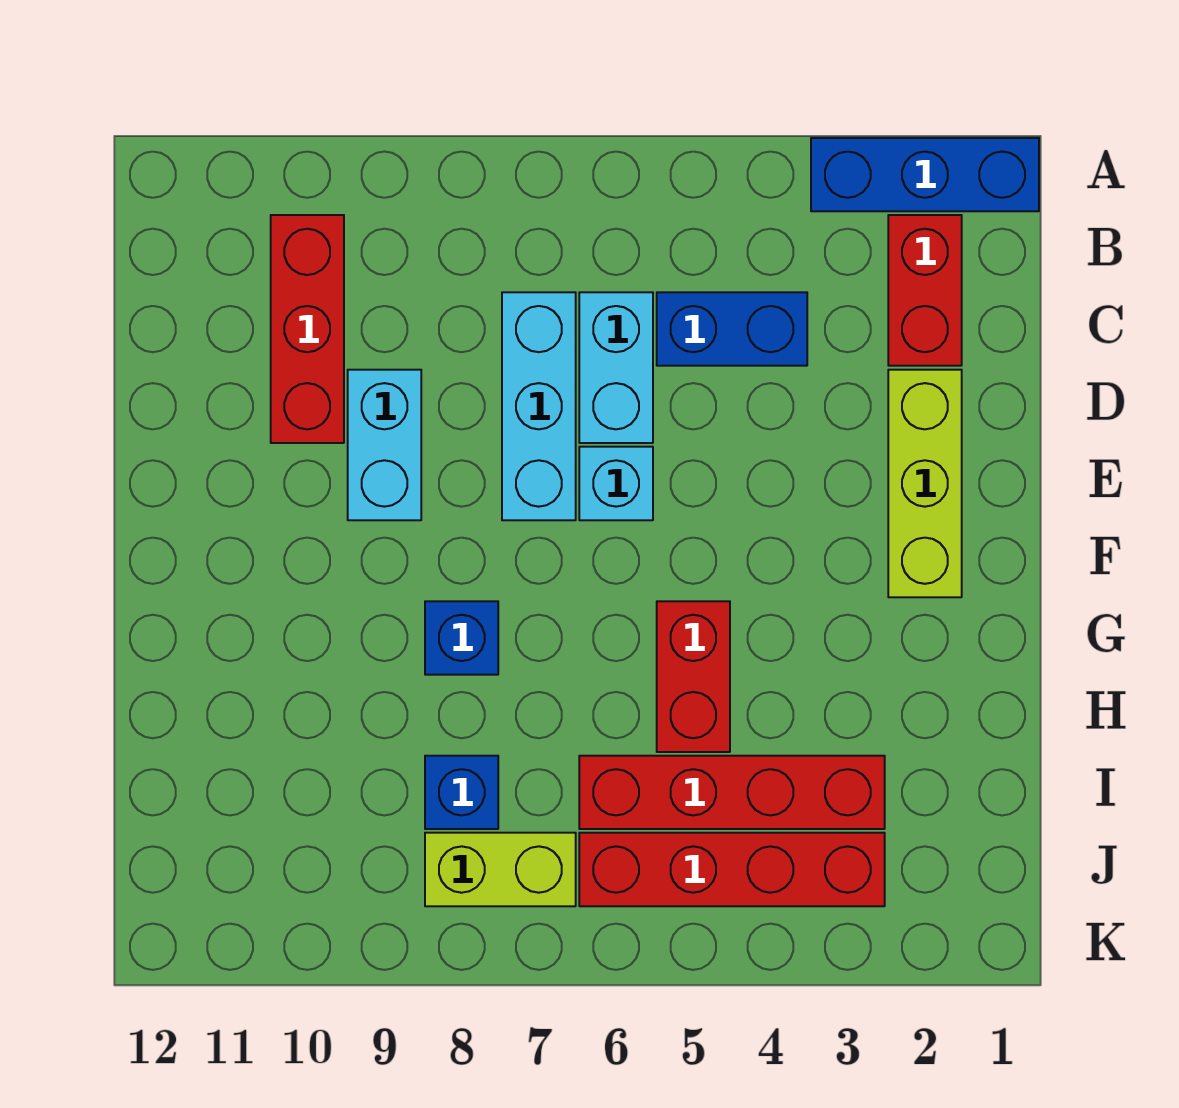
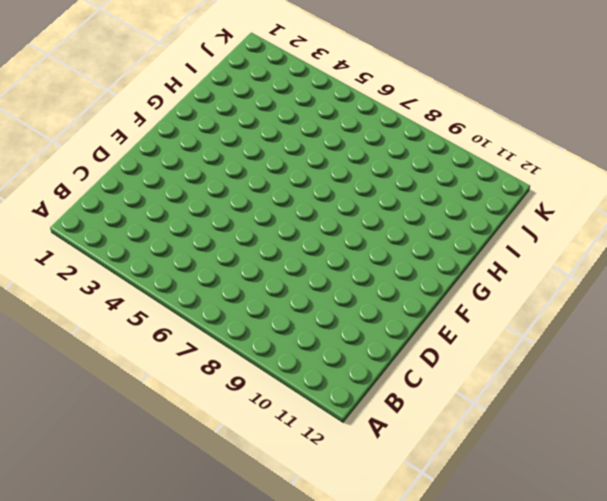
none -> blue brick A1:A3 level 1
none -> red brick B2:C2 level 1
none -> red brick B10:D10 level 1

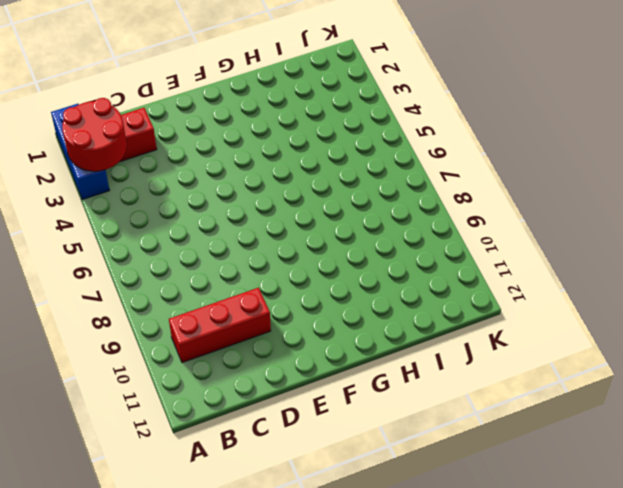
red round brick A2:B3 level 2 -> none
none -> blue brick C4:C5 level 1
none -> cyan brick C6:D6 level 1
none -> cyan brick C7:E7 level 1

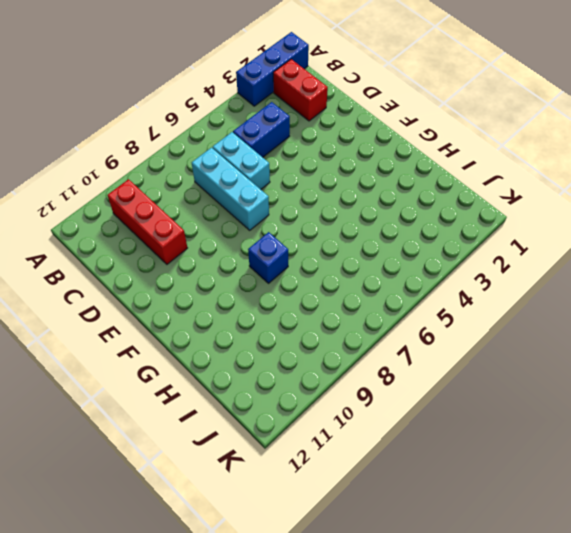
none -> lime brick D2:F2 level 1
none -> cyan brick D9:E9 level 1
none -> cyan brick E6 level 1

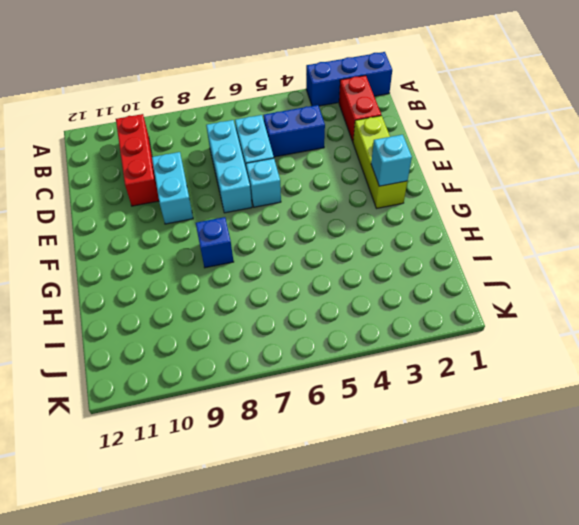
cyan brick F2 level 2 -> none
none -> red brick G5:H5 level 1
none -> red brick I3:I6 level 1
none -> blue brick I8 level 1

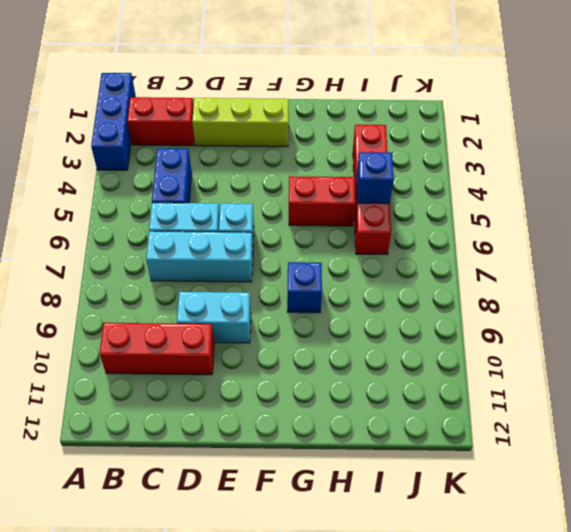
blue brick I5 level 2 -> blue brick I8 level 1
none -> red brick J3:J6 level 1
none -> lime brick J7:J8 level 1

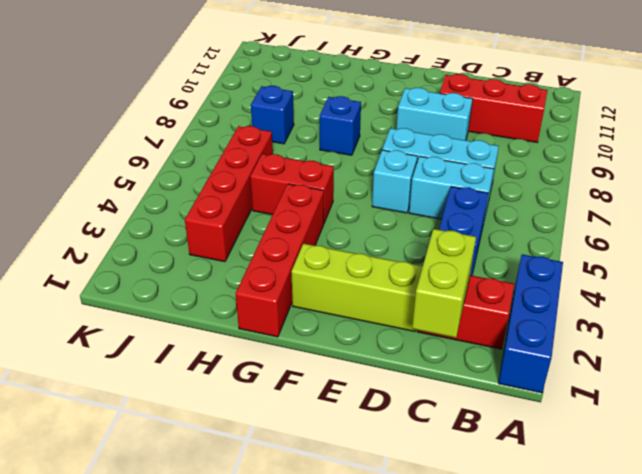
lime brick C1:C2 level 2 -> lime brick J7:J8 level 1
red brick G1:G4 level 1 -> red brick J3:J6 level 1

